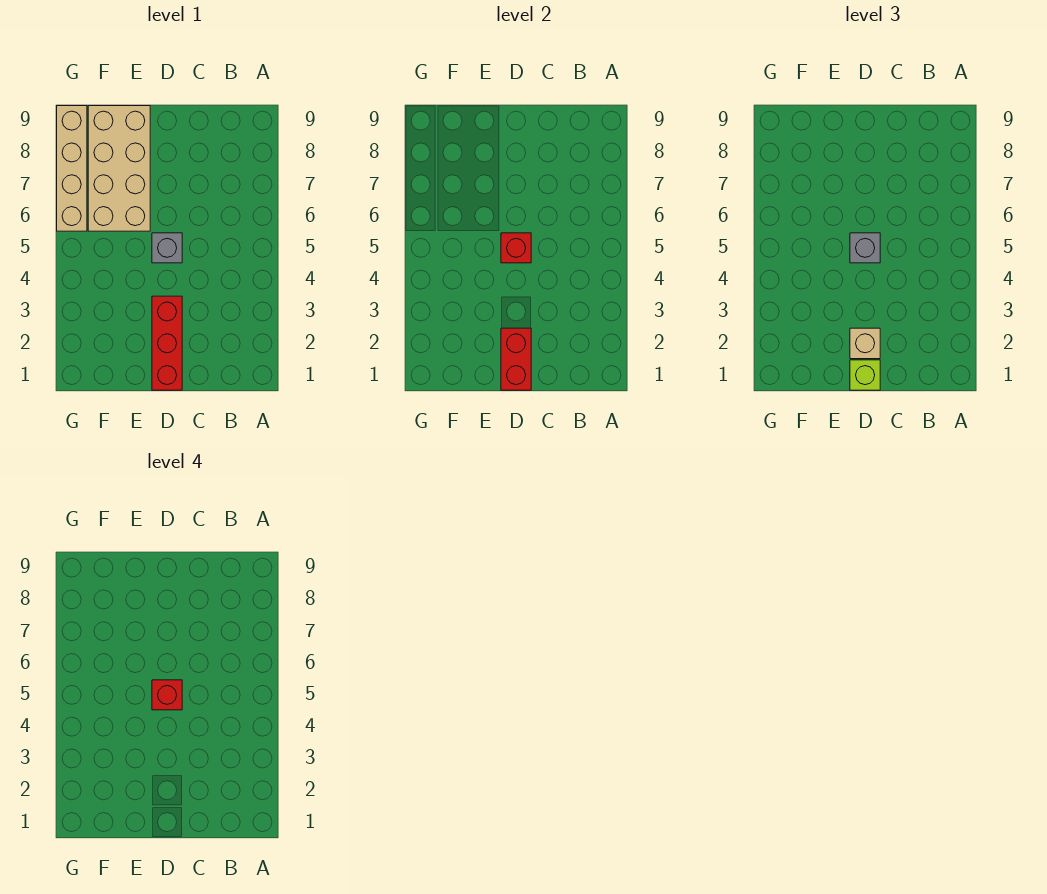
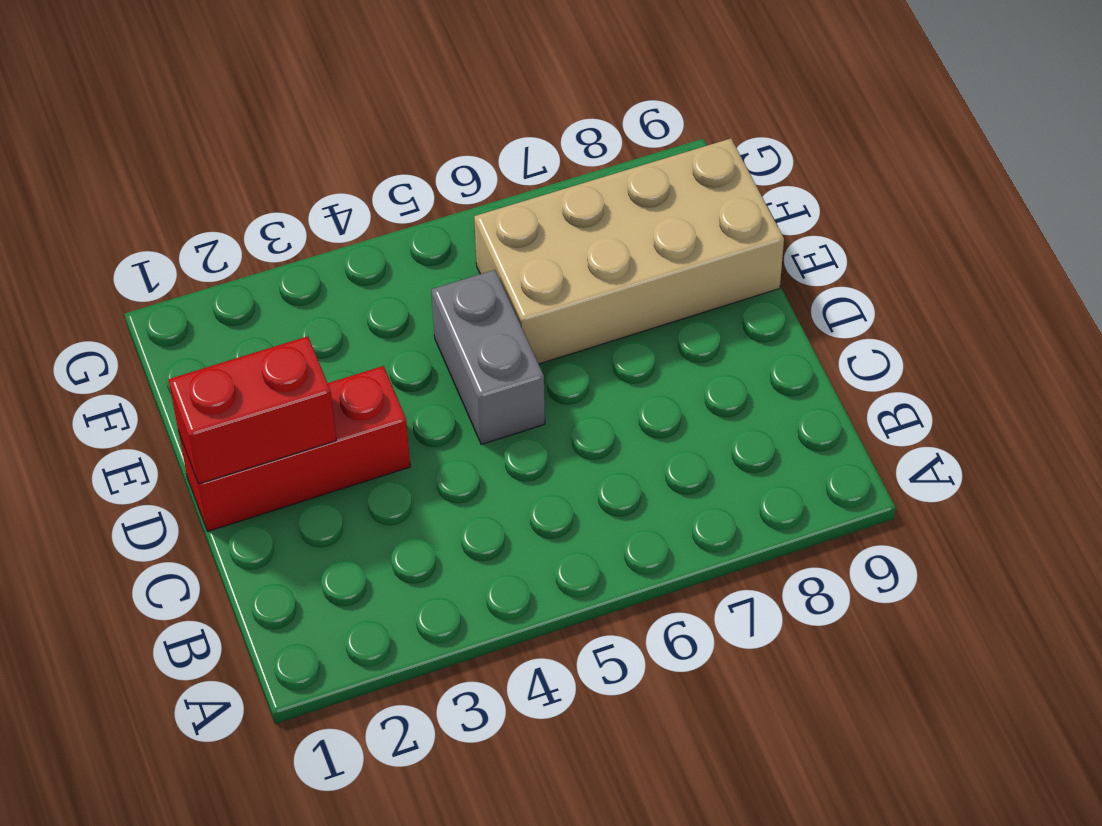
grey brick D5:E5 level 1 -> grey brick D5 level 1
none -> tan brick G6:G9 level 1
none -> red brick D5 level 2

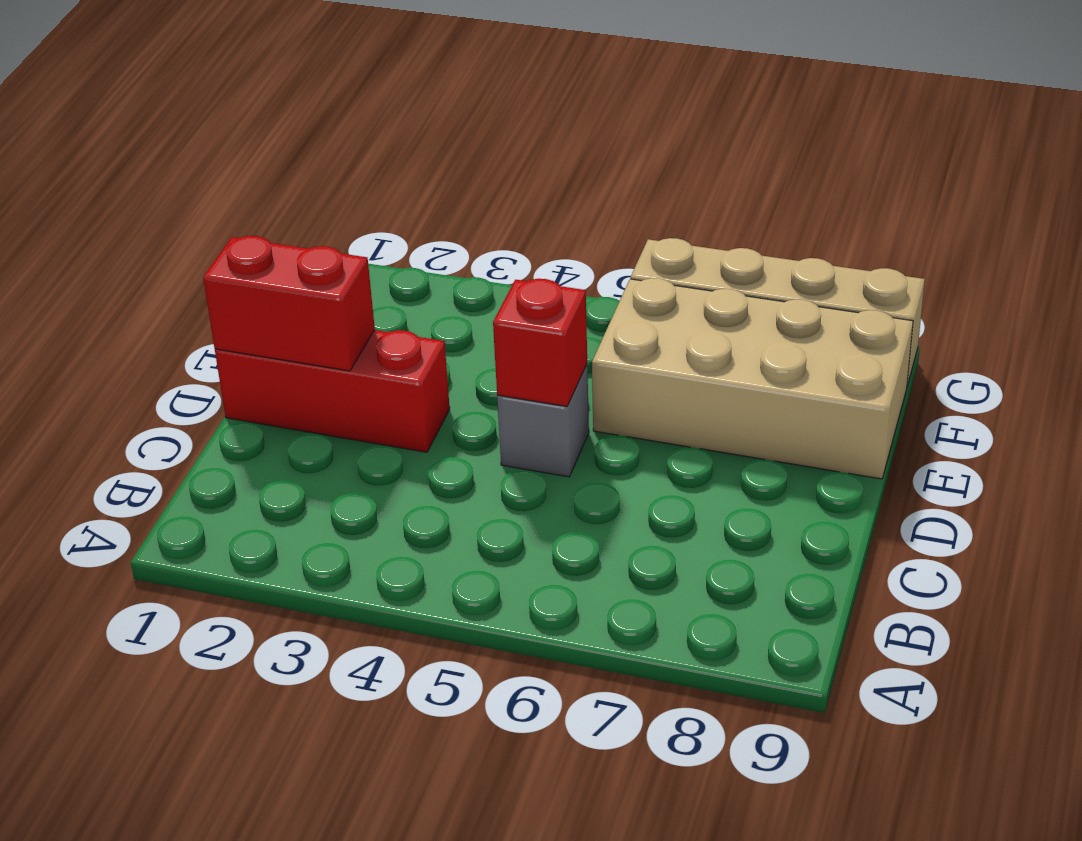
none -> lime brick D1 level 3
none -> tan brick D2 level 3

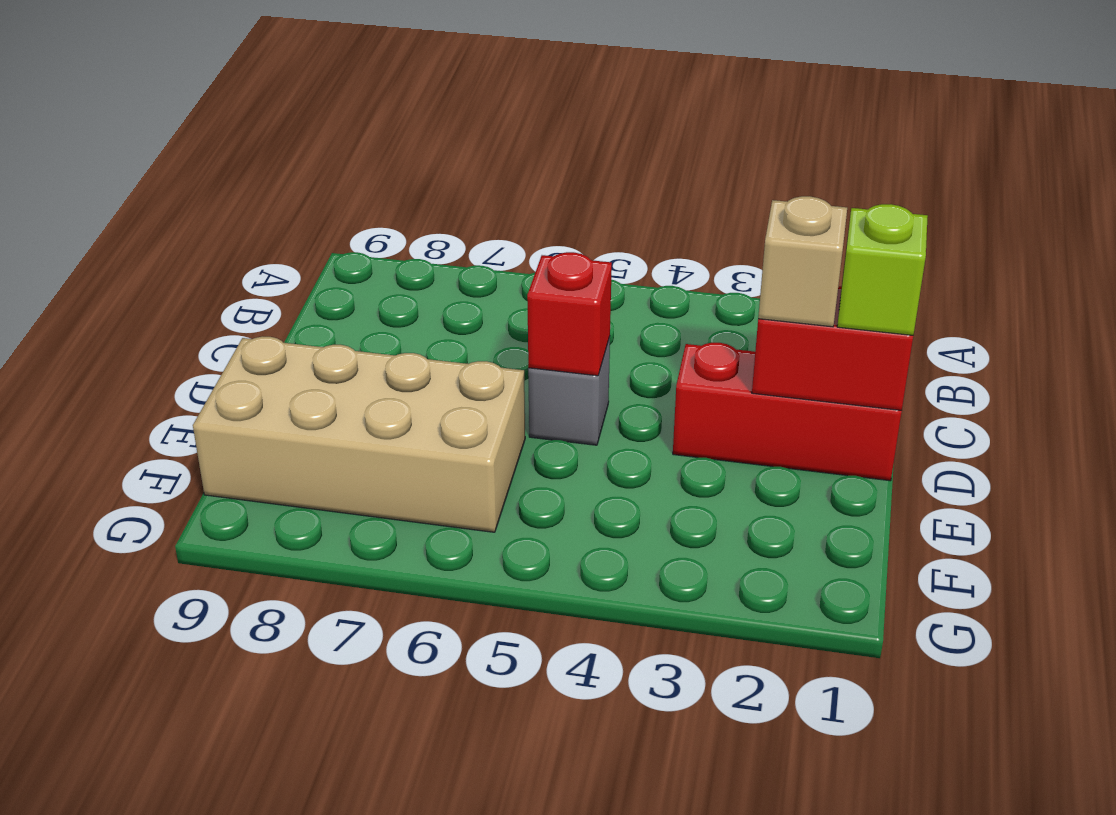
none -> tan brick G6:G9 level 1
none -> grey brick D5 level 3

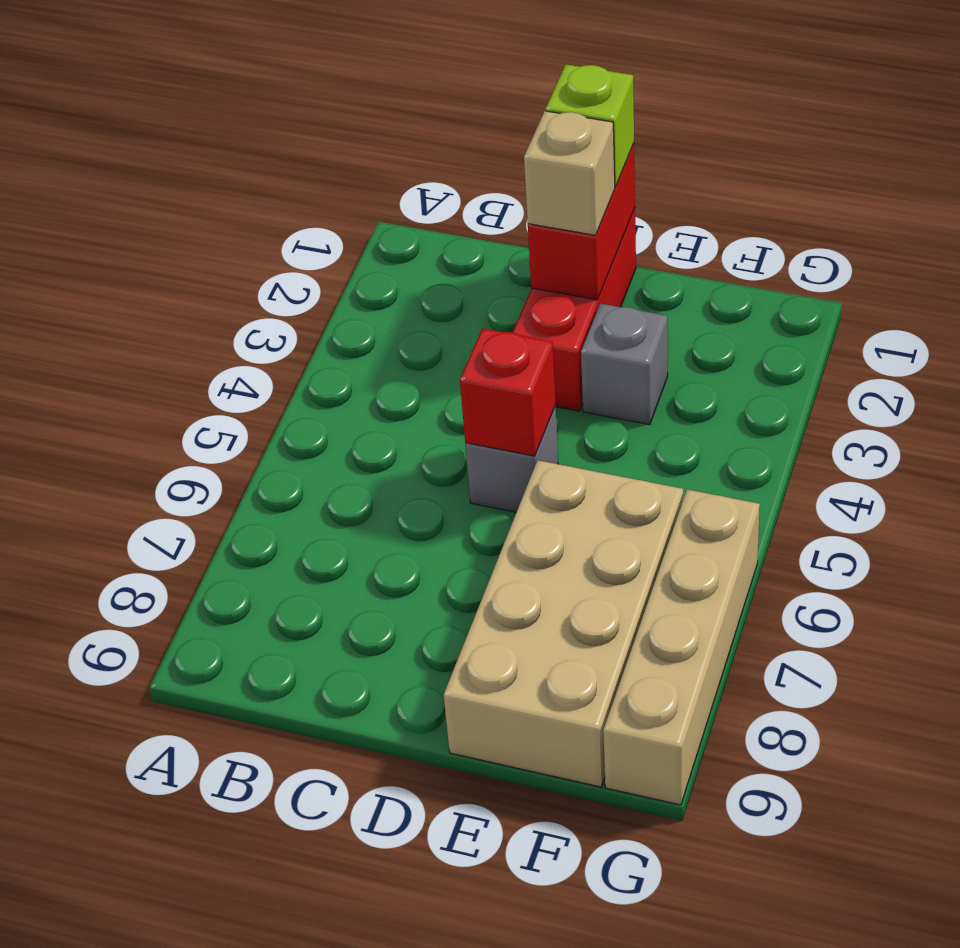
grey brick E3 level 1 -> grey brick D5 level 3
none -> red brick D5 level 4

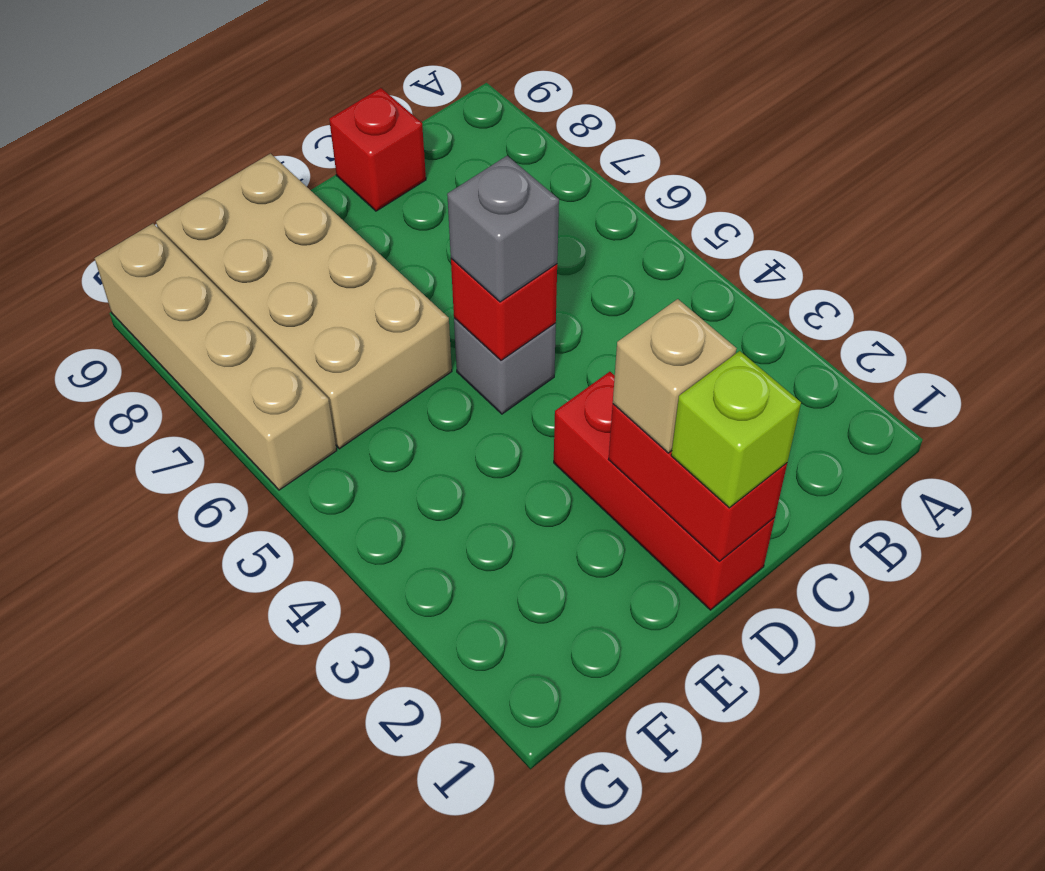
red brick C9 level 1 -> red brick D5 level 4

